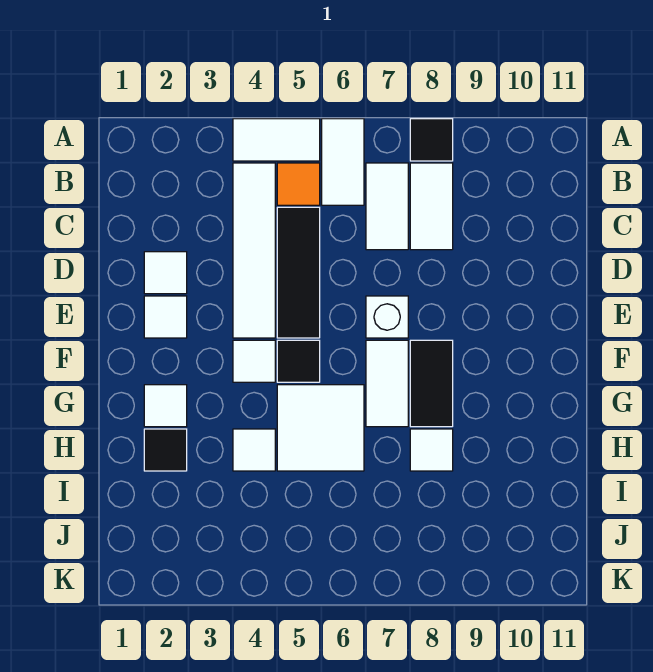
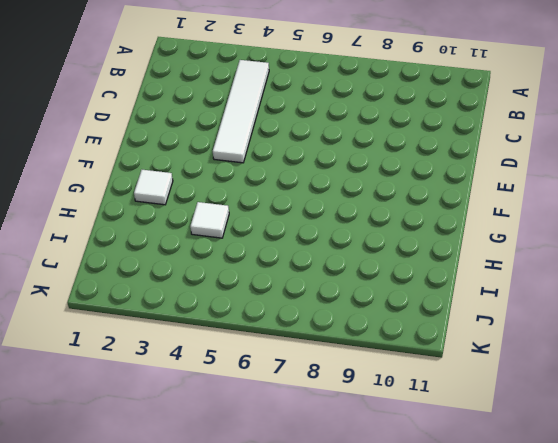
none -> white tile A4:A5 level 1
none -> white tile A6:B6 level 1
none -> black tile A8 level 1

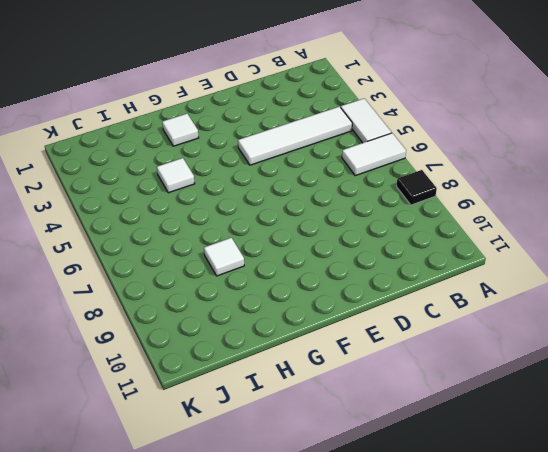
none -> orange tile B5 level 1
none -> white tile B7:C7 level 1
none -> white tile B8:C8 level 1

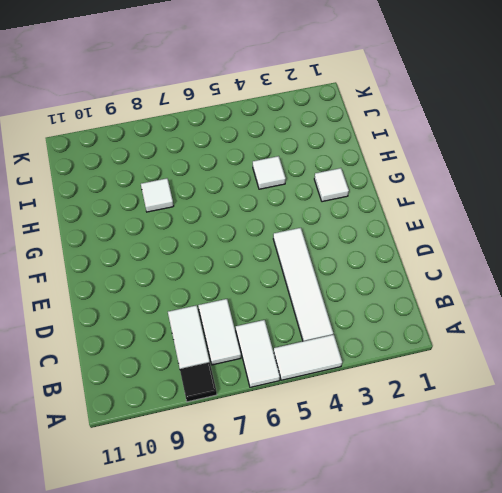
none -> orange tile B5 level 1
none -> black tile C5:E5 level 1
none -> white tile D2 level 1

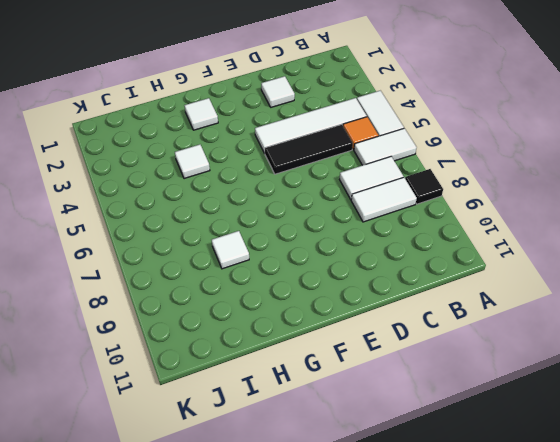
none -> white tile E2 level 1
none -> white brick E7 level 1
none -> white tile F4 level 1

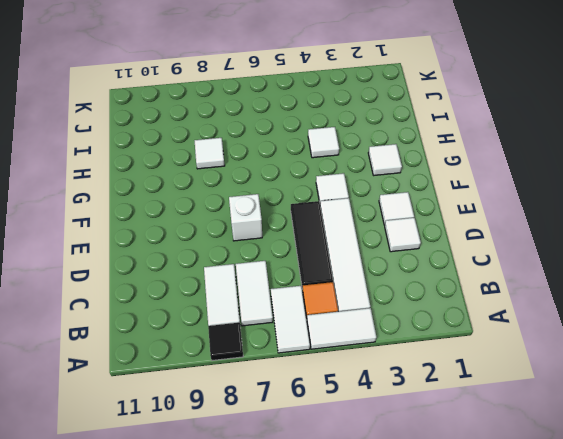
none -> black tile F5 level 1
none -> white tile F7:G7 level 1
none -> black tile F8:G8 level 1

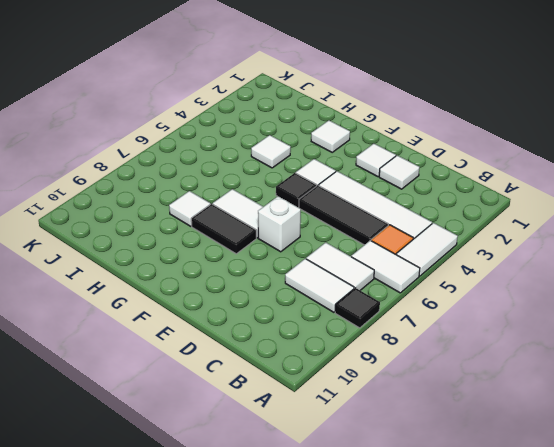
none -> white tile G5:H6 level 1
none -> black tile H2 level 1

